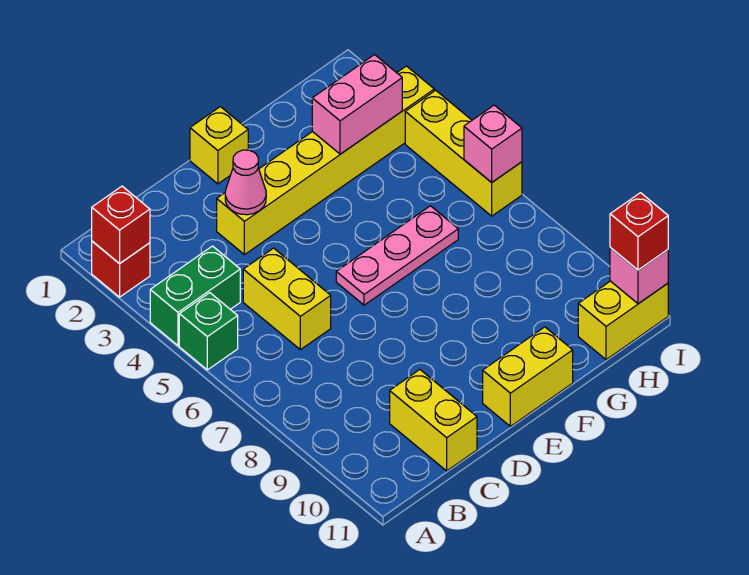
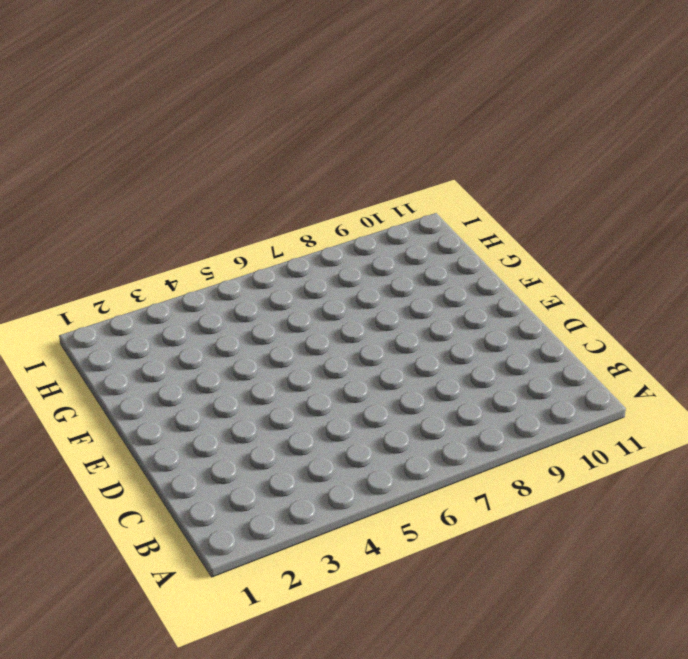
none -> red brick A2 level 1
none -> green brick A4:B4 level 1
none -> green brick A5 level 1

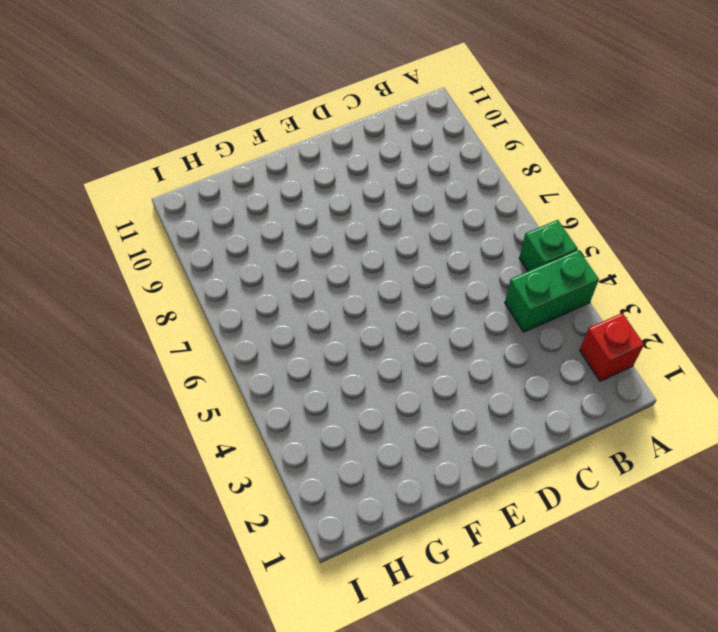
none -> yellow brick C5:C6 level 1
none -> yellow brick C10:C11 level 1
none -> yellow brick D3:I3 level 1

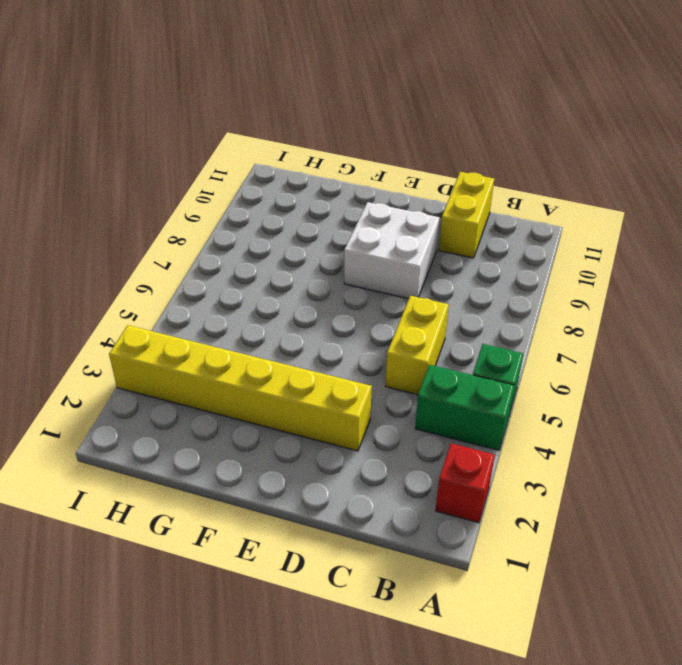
white brick D8:E9 level 1 -> none
none -> yellow brick E1 level 1
none -> pink plate E6:G6 level 1
none -> yellow brick E11:F11 level 1

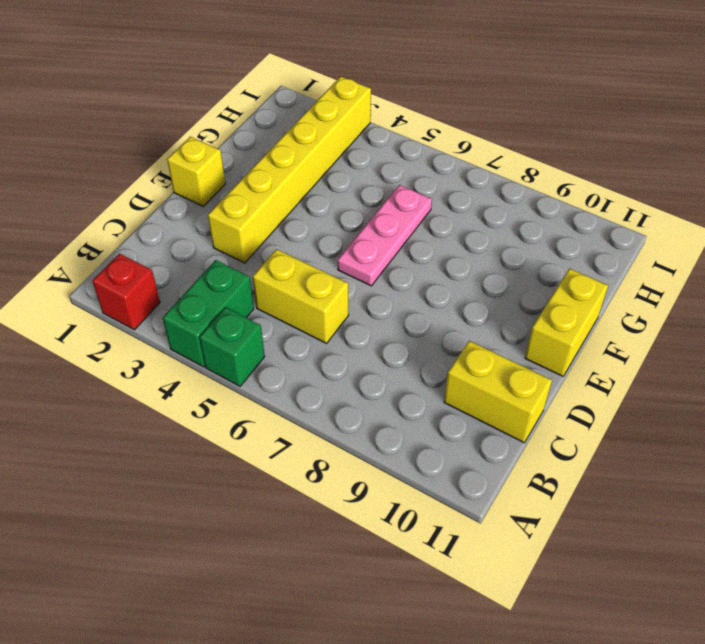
none -> yellow brick H11:I11 level 1
none -> yellow brick I4:I6 level 1
none -> red brick A2 level 2

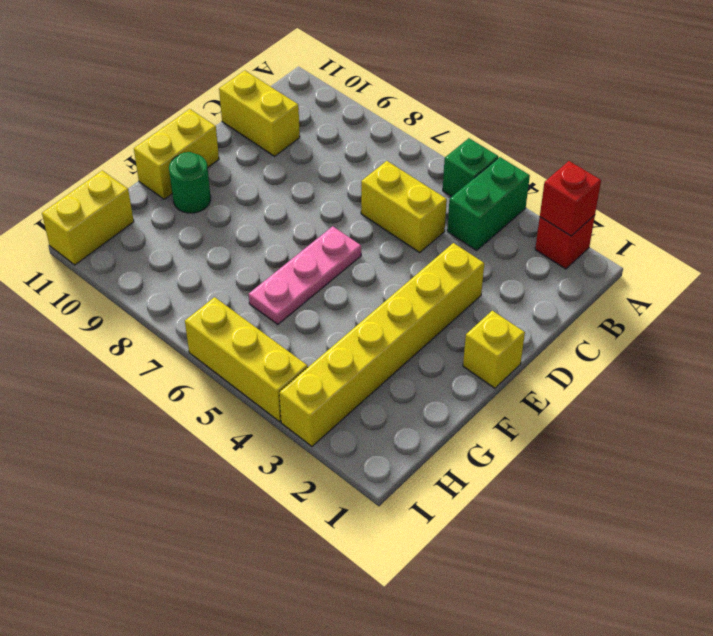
green round brick F10 level 1 -> none
none -> pink cone D3 level 2
none -> pink brick G3:H3 level 2
none -> pink brick I6 level 2

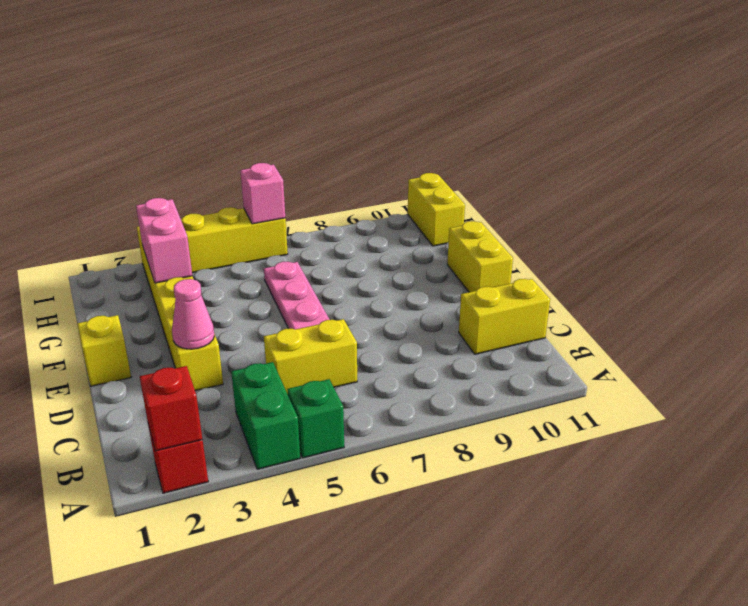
none -> pink brick I11 level 2
none -> red brick I11 level 3

